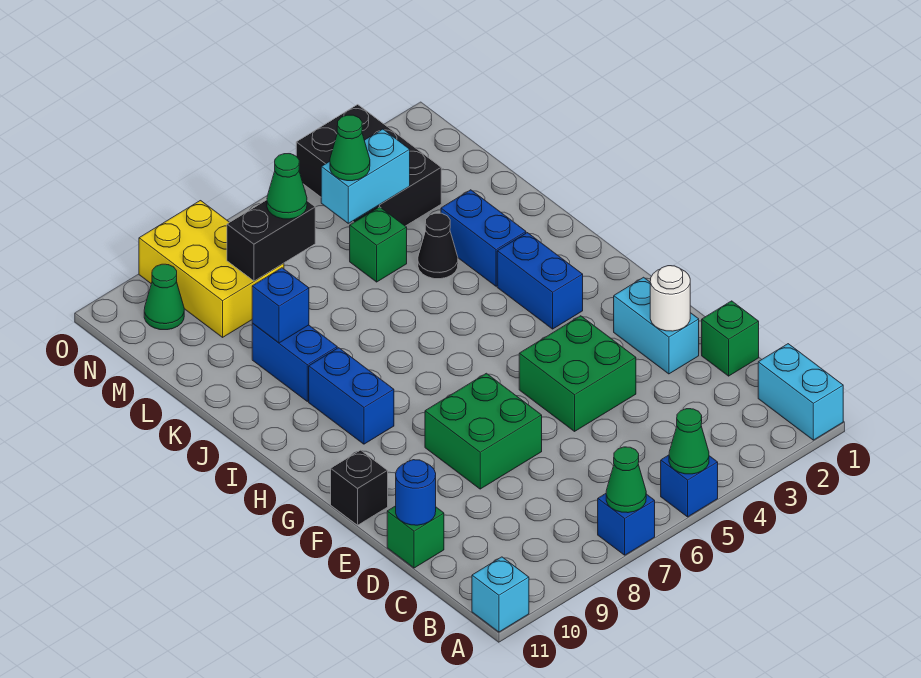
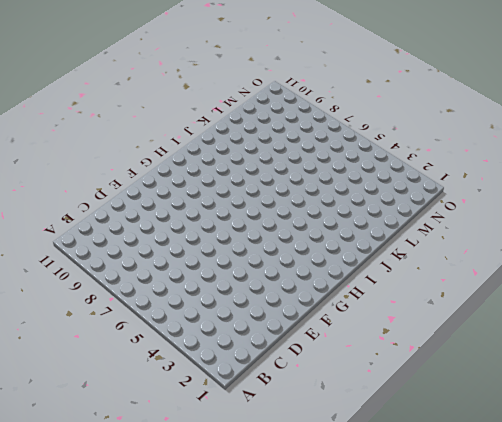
none -> cyan brick A1:B1 level 1
none -> blue brick A5 level 1
none -> blue brick A7 level 1

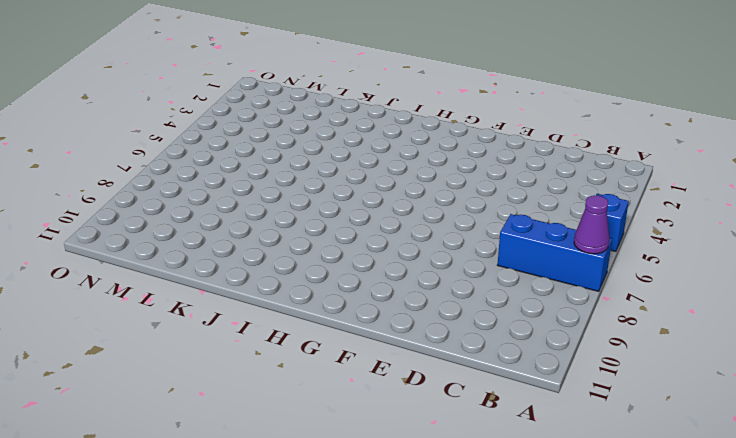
blue brick A7:C7 level 1 -> blue brick A7 level 1
purple cone A7 level 2 -> green cone A7 level 2
none -> cyan brick A1:B1 level 1
none -> cyan brick A11 level 1
none -> green brick D1 level 1

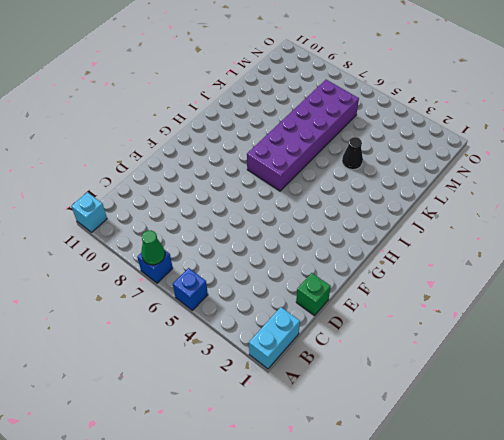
purple brick H6:M7 level 1 -> none
none -> green brick D11 level 1
none -> cyan brick E2:F2 level 1
none -> green brick E4:F5 level 1

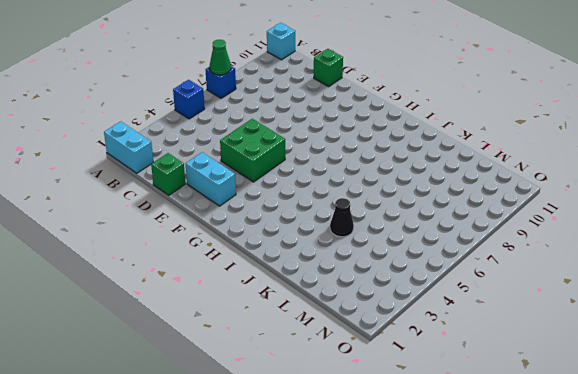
none -> green brick E7:F8 level 1
none -> black brick F11 level 1
none -> blue brick H3:I3 level 1

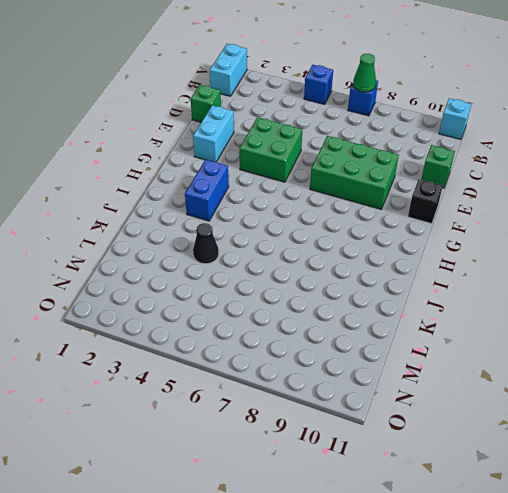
green brick E7:F9 level 1 -> green brick E7:F8 level 1
none -> blue brick H9:I9 level 1
none -> blue brick J3:K3 level 1
none -> blue brick J9:K9 level 1

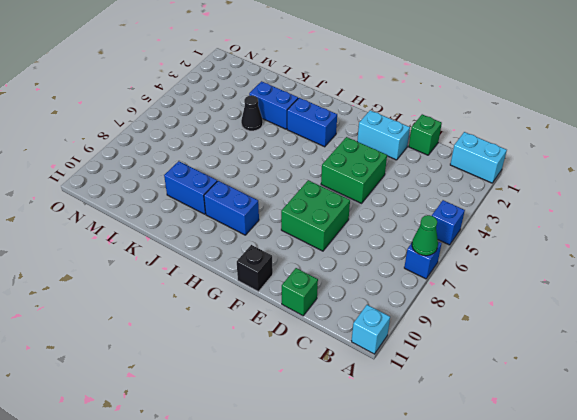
none -> green brick L5 level 1
none -> black brick M3:O4 level 1
none -> yellow brick M8:O9 level 1

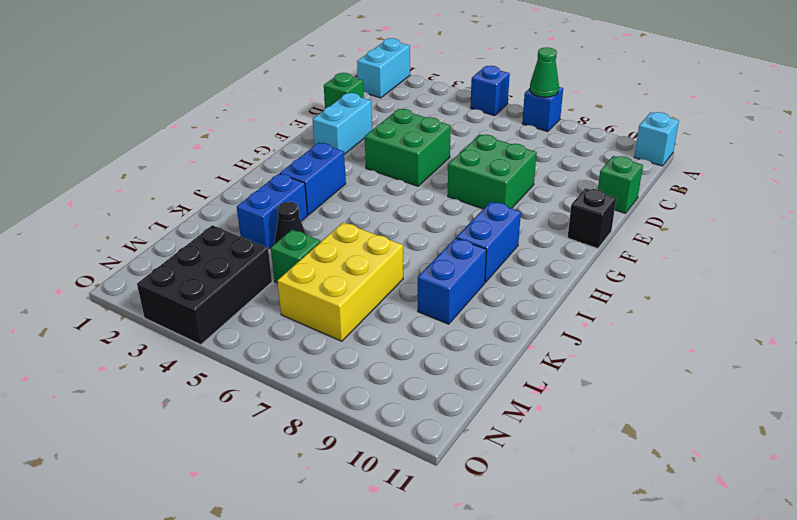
yellow brick K6:M7 level 1 -> yellow brick M8:O9 level 1
none -> green cone N10 level 1
none -> green cone A5 level 2
none -> blue round brick D11 level 2

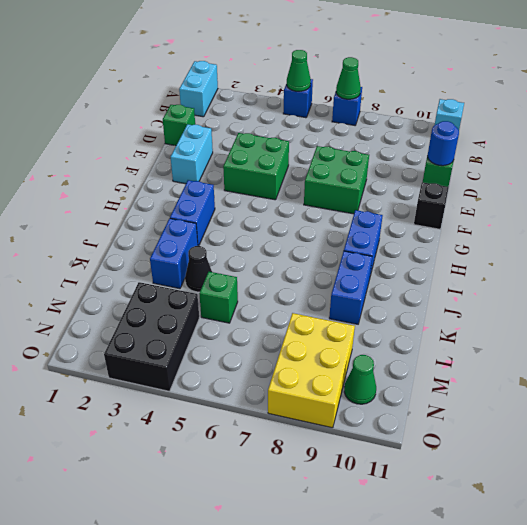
none -> white round brick E2 level 2
none -> blue brick K9 level 2
none -> cyan brick M4:M5 level 2

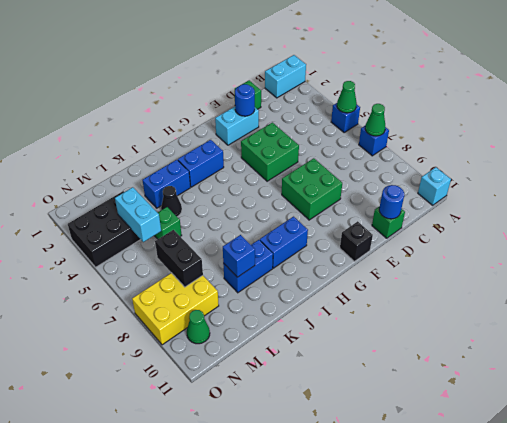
blue round brick E2 level 2 -> white round brick E2 level 2
none -> green cone M5 level 3
none -> green cone M7 level 3

